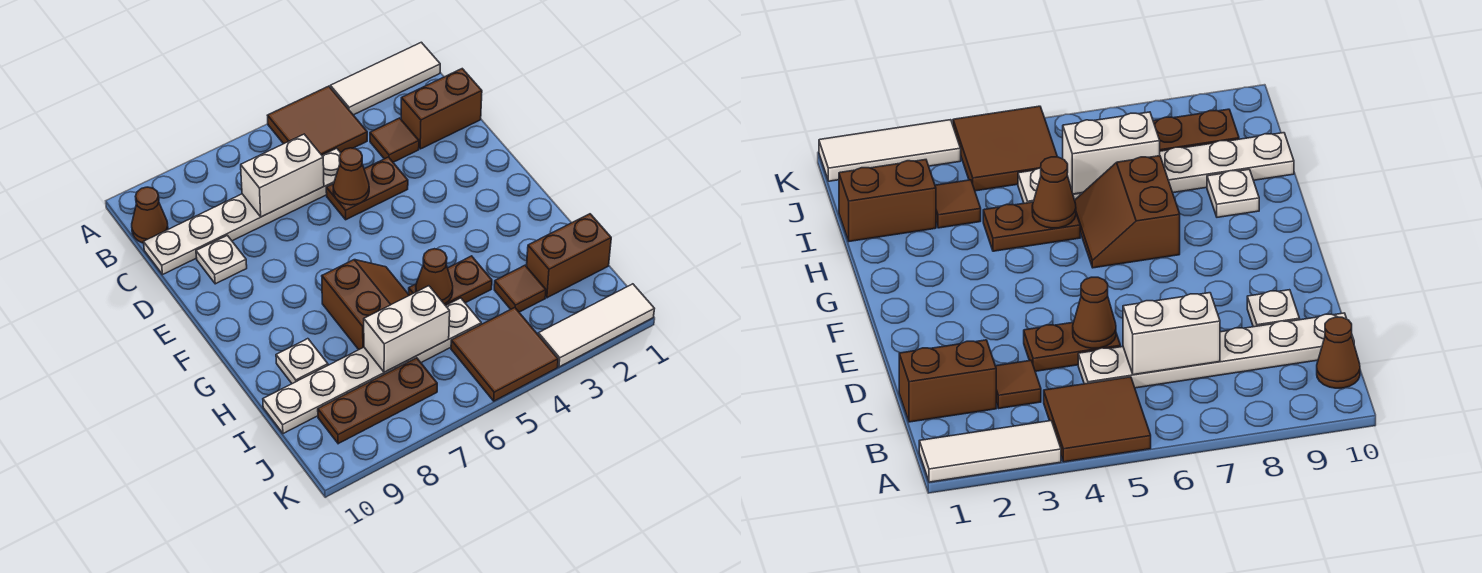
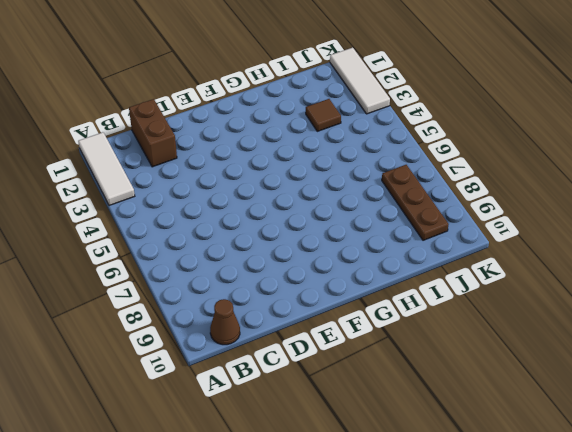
none -> brown tile A4:B5 level 1
none -> brown tile C3 level 1
none -> white plate C5:C10 level 1

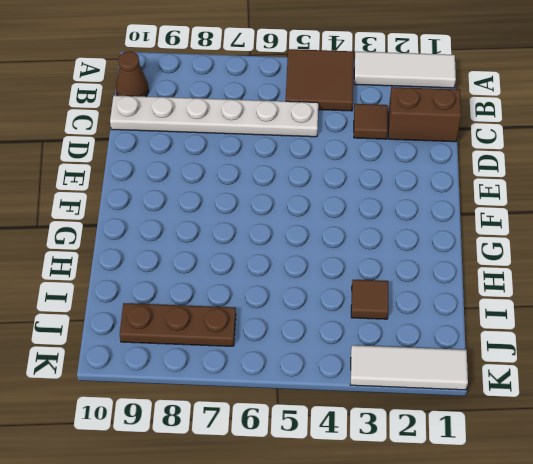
none -> brown plate D4:D5 level 1
none -> white plate D9 level 1
none -> brown slope G6:H7 level 1 top 7

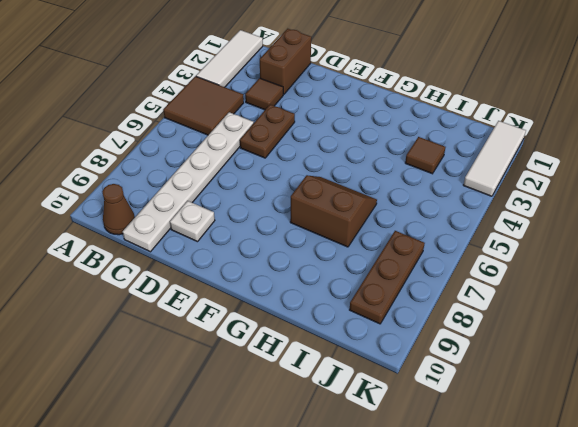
none -> brown plate H4:H5 level 1
none -> white plate H9 level 1
none -> brown brick I1:I2 level 1

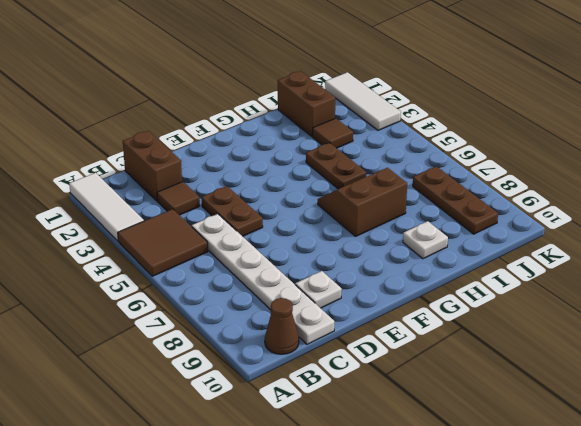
none -> white plate I5:I10 level 1
none -> brown tile J4:K5 level 1
none -> white brick C6:C7 level 2

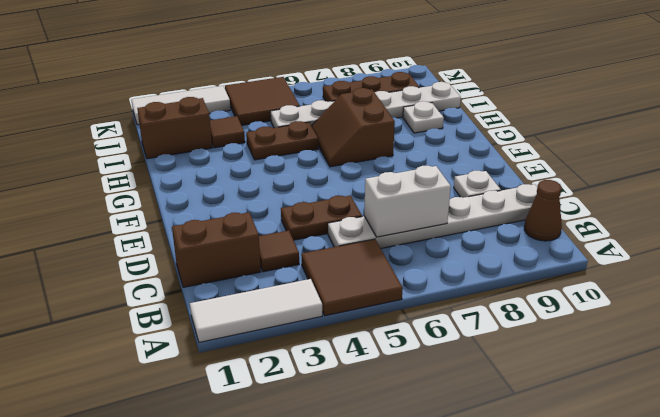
none -> brown cone D5 level 2
none -> brown cone H5 level 2
none -> white brick I6:I7 level 2

